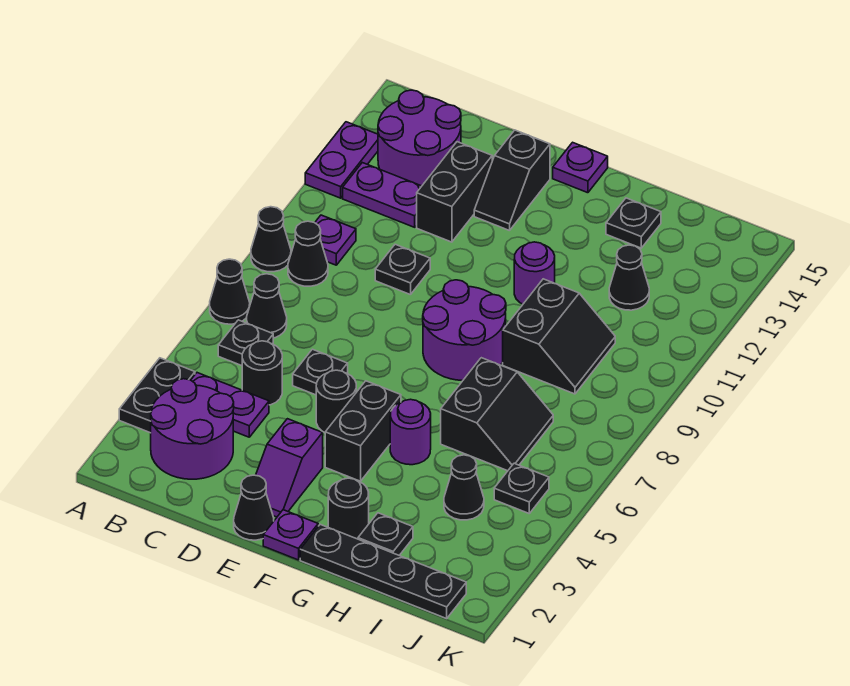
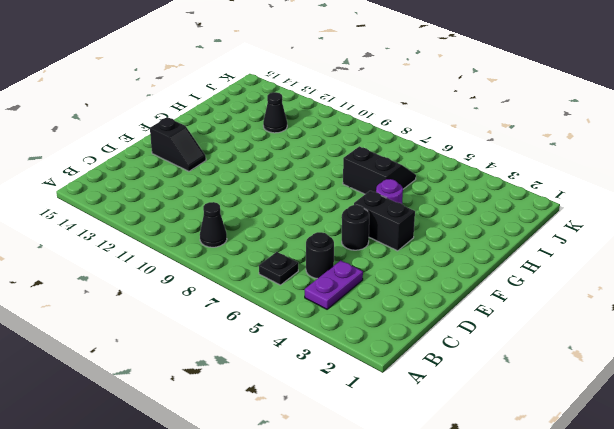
none -> black plate A3:A4 level 1
none -> black cone A7 level 1
none -> black cone A9 level 1
none -> purple plate A12:A13 level 1

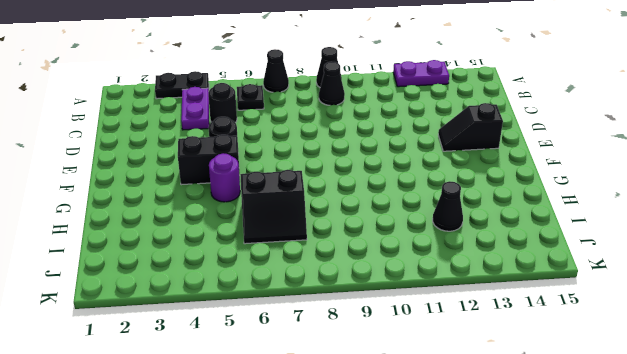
none -> purple round brick B2:C3 level 1
none -> black cone B7 level 1
none -> purple plate B10 level 1
none -> purple plate B12:C12 level 1

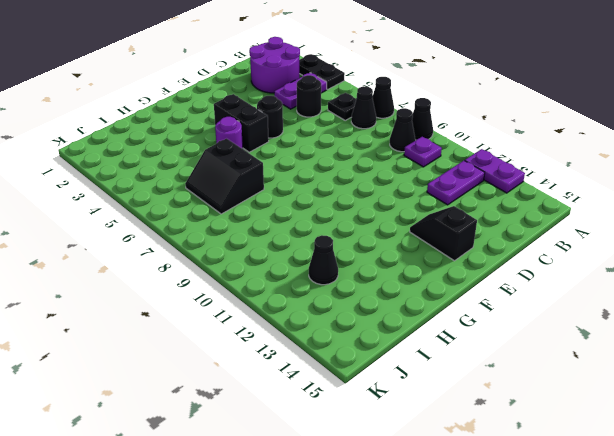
none -> purple round brick B13:C14 level 1
none -> black plate D6 level 1
none -> black plate D10 level 1
none -> black brick D12:D13 level 1

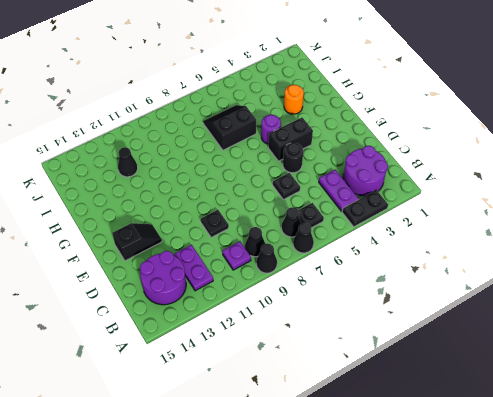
orange round brick H3 level 1 -> none
none -> purple plate A12:A13 level 1
none -> black round brick C5 level 1
none -> black brick D12:D13 level 1
none -> black cone E1 level 1

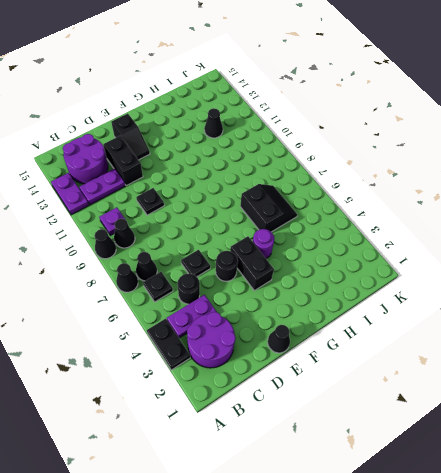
none -> purple slope E2:E3 level 1 top 3
none -> purple plate F1 level 1
none -> purple round brick F8:G9 level 1
none -> purple plate F15 level 1

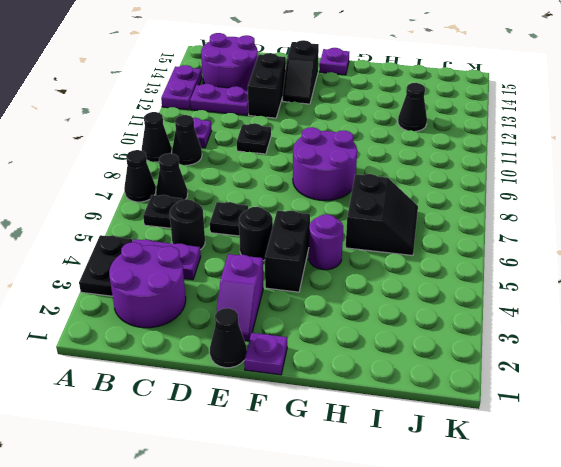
none -> black plate G1:J1 level 1
none -> black round brick G2 level 1
none -> purple round brick G11 level 1
none -> black plate H2 level 1

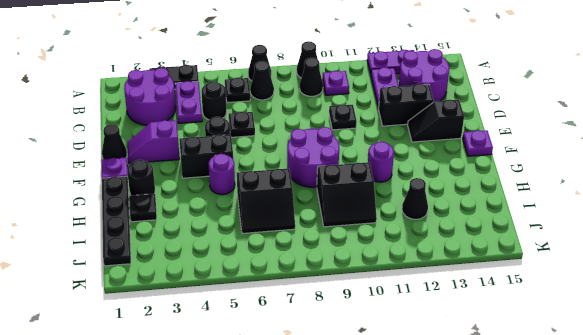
none -> black plate H14 level 1
none -> black cone I4 level 1
none -> black plate J5 level 1

